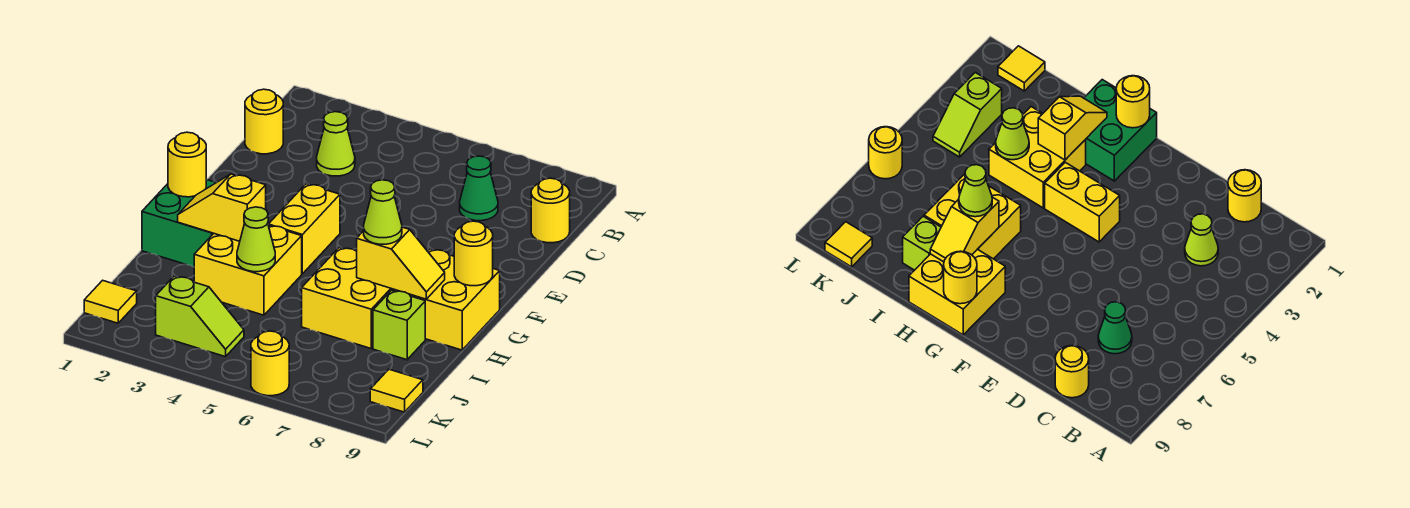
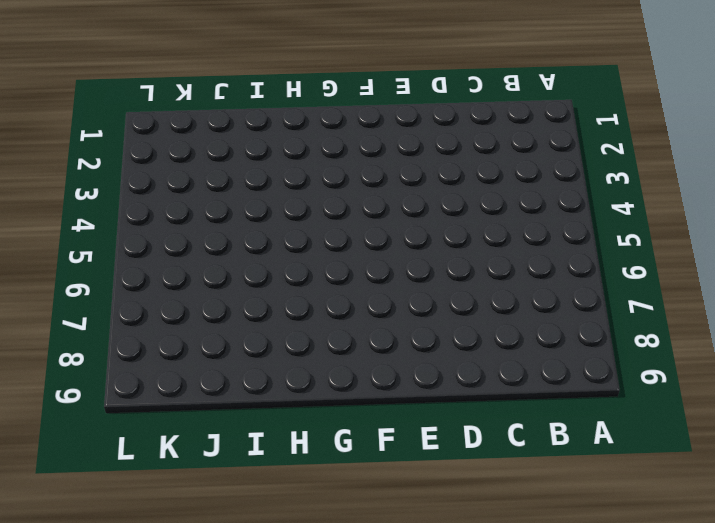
none -> yellow round brick C1 level 1
none -> lime cone C3 level 1
none -> green cone C7 level 1

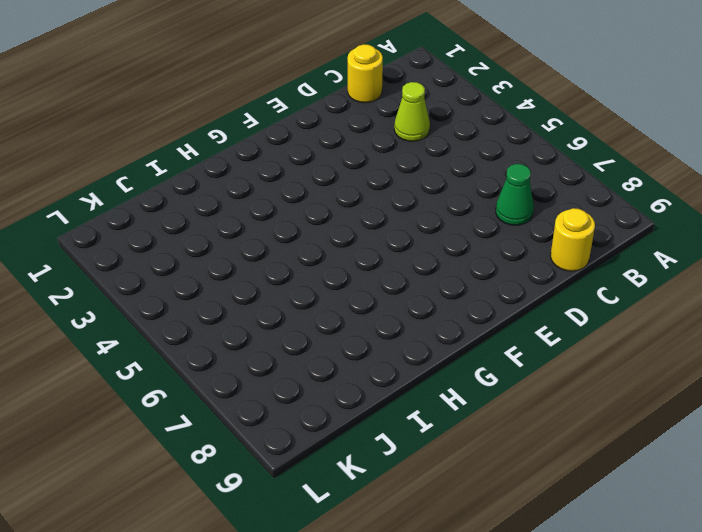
none -> yellow brick F4:G4 level 1
none -> green brick G1:H2 level 1
none -> yellow brick G8:H9 level 1

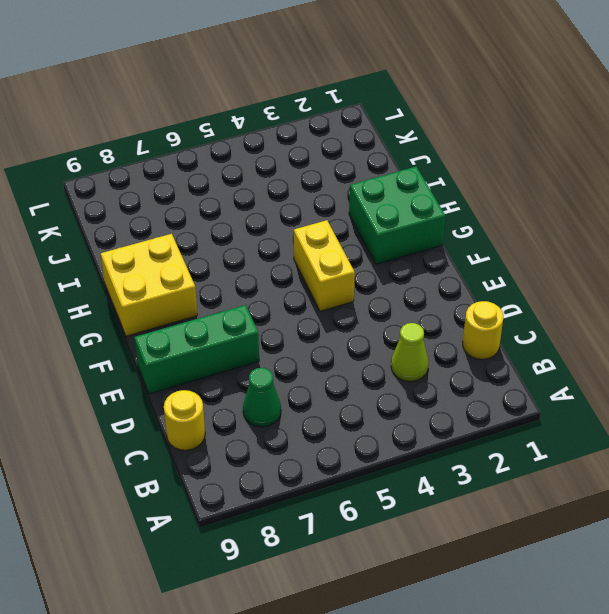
green brick E7:E9 level 1 -> none
none -> yellow brick H3:I4 level 1
none -> yellow brick H6:I7 level 1
none -> lime brick I8 level 1

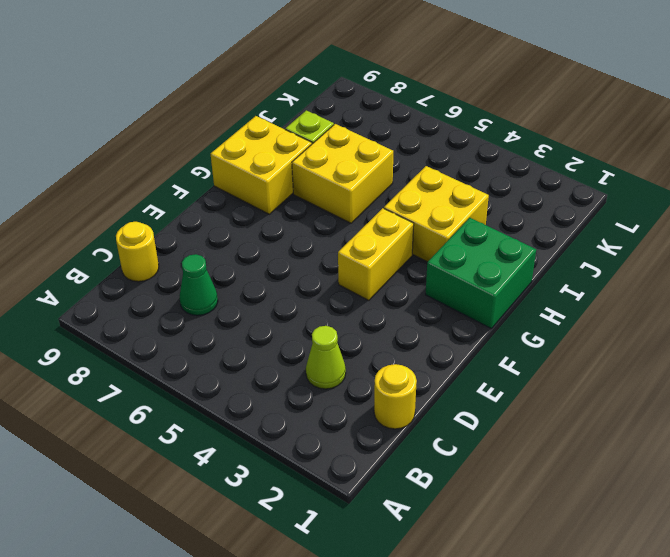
none -> yellow tile K1 level 1
none -> lime slope K3:K4 level 1 top 3
none -> yellow tile K9 level 1

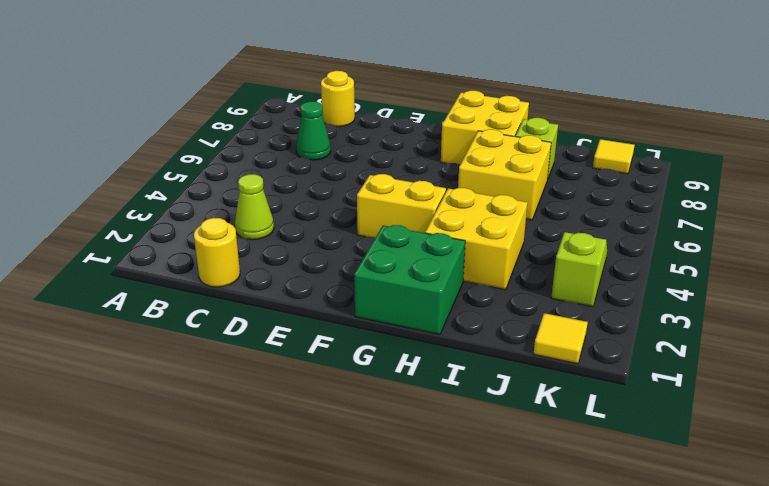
none -> yellow round brick L6 level 1
none -> yellow round brick G1 level 2
none -> yellow round brick G9 level 2

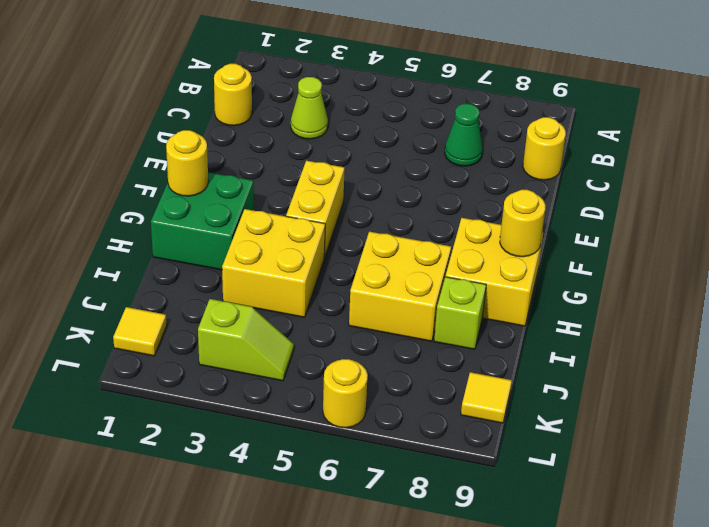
none -> yellow slope H2:H3 level 2 top 3
none -> yellow slope H7:H8 level 2 top 7
none -> lime cone I4 level 2

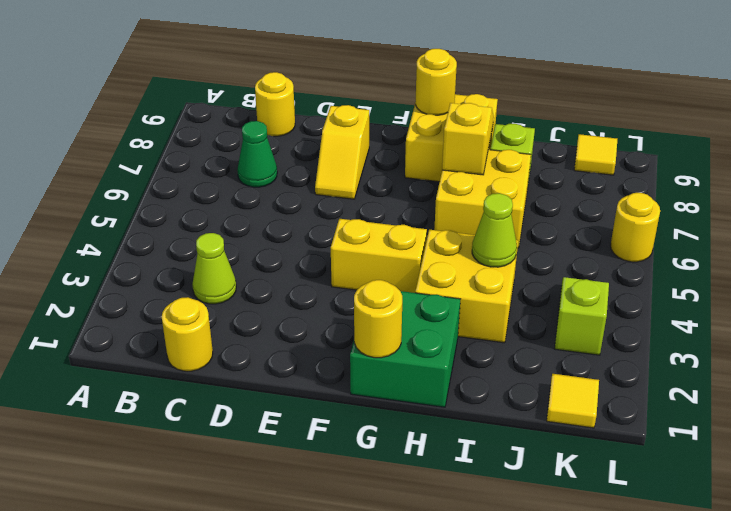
yellow slope E7:E8 level 1 top 8 -> yellow slope H2:H3 level 2 top 3
none -> lime cone H7 level 3

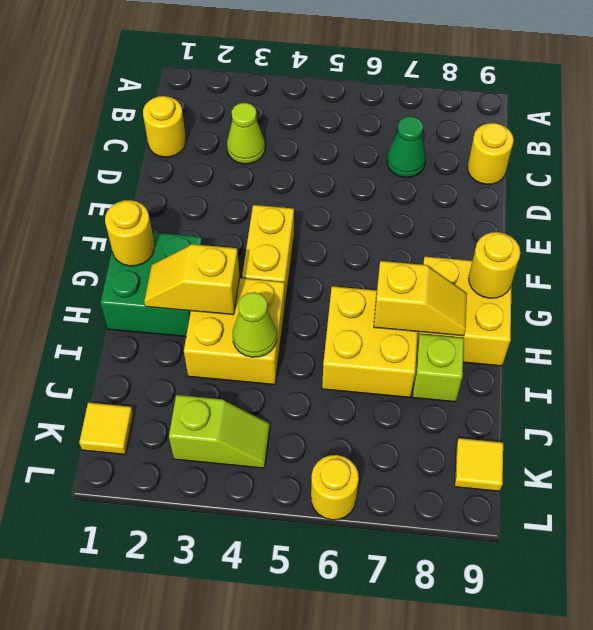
none -> lime cone H7 level 3

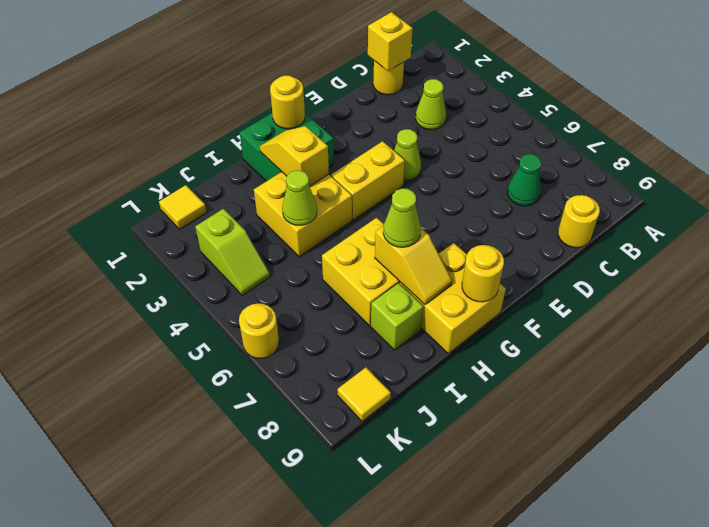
yellow brick C1 level 2 -> none
lime cone E4 level 1 -> none

